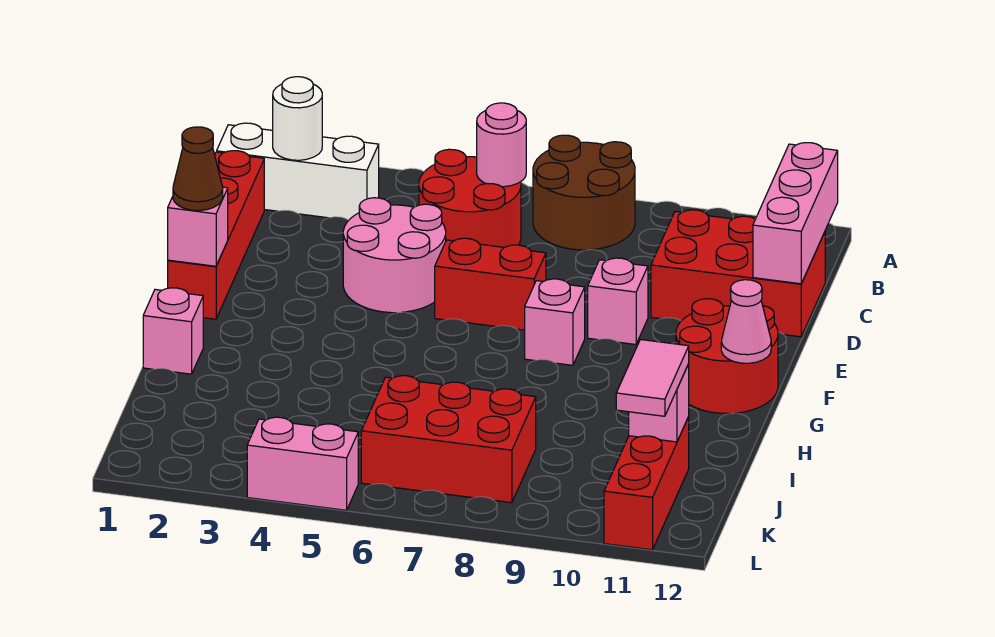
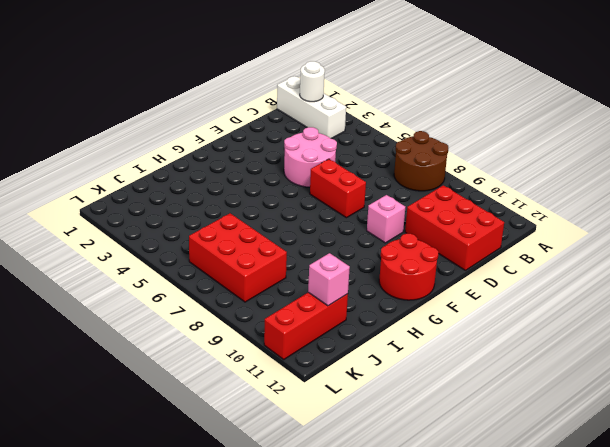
none -> red round brick B5:C6 level 1
none -> red brick C1:F1 level 1
none -> pink brick F8 level 1

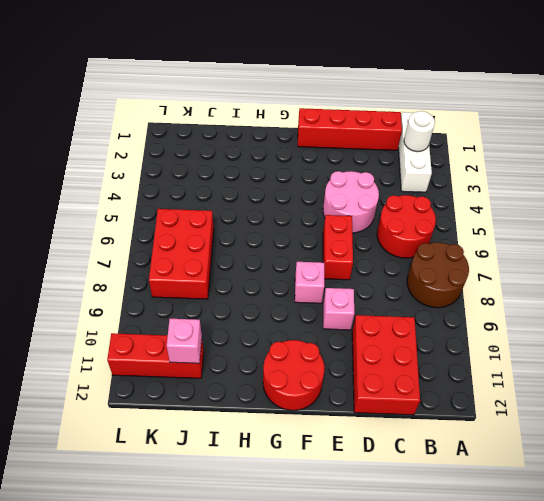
none -> pink brick H1 level 1
none -> pink brick L4:L5 level 1
none -> pink round brick B6 level 2

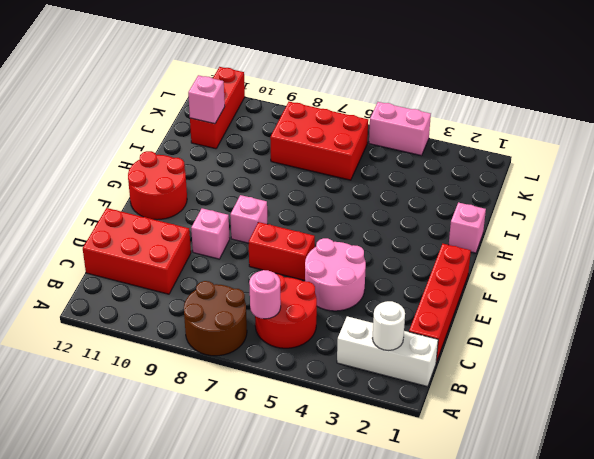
none -> pink brick B12:D12 level 2
none -> pink brick F1 level 2
none -> pink cone G12 level 2

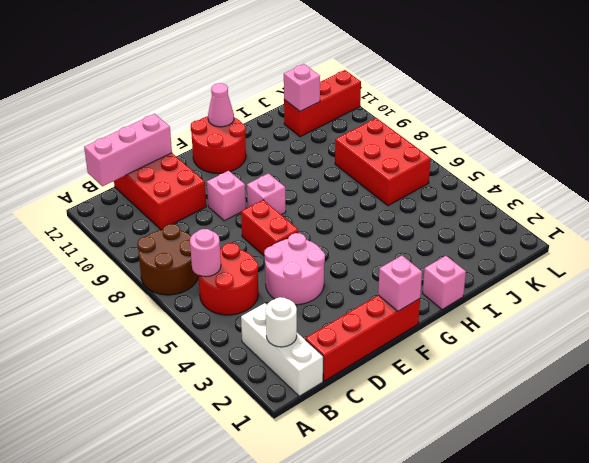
none -> pink brick L4:L5 level 1
none -> brown cone F1 level 3
none -> pink tile J11:K11 level 3

